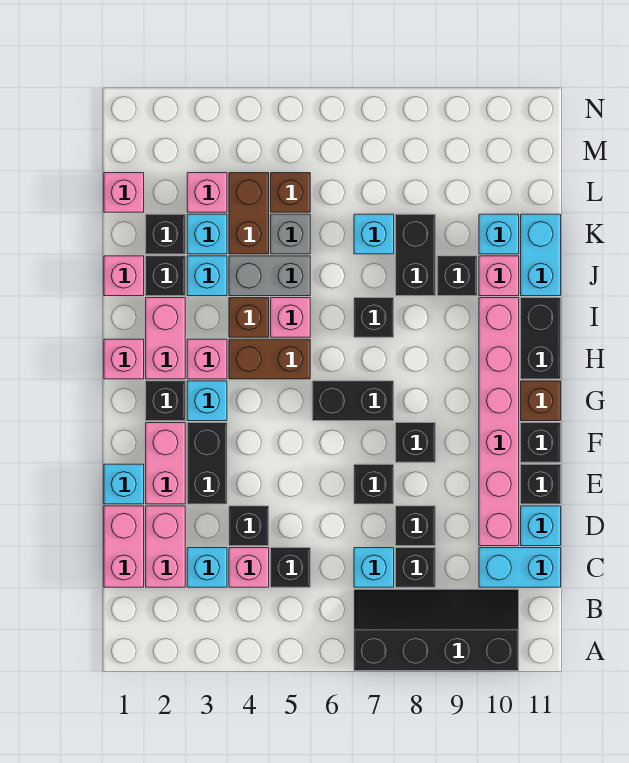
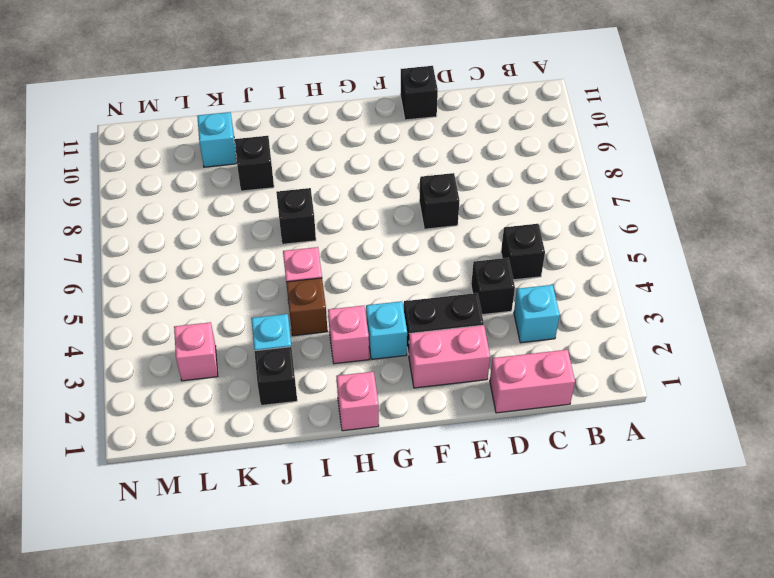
none -> black slope A7:B10 level 1 top A
none -> pink brick C2:D2 level 1
none -> pink brick C4 level 1
none -> cyan brick C7 level 1

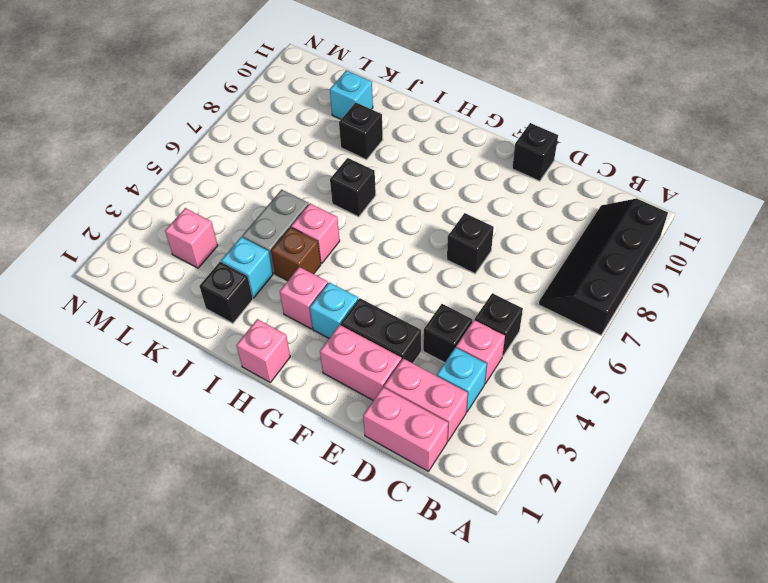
none -> cyan brick C7 level 1
none -> black brick C8 level 1
none -> cyan brick C10:C11 level 1
none -> black brick D8 level 1

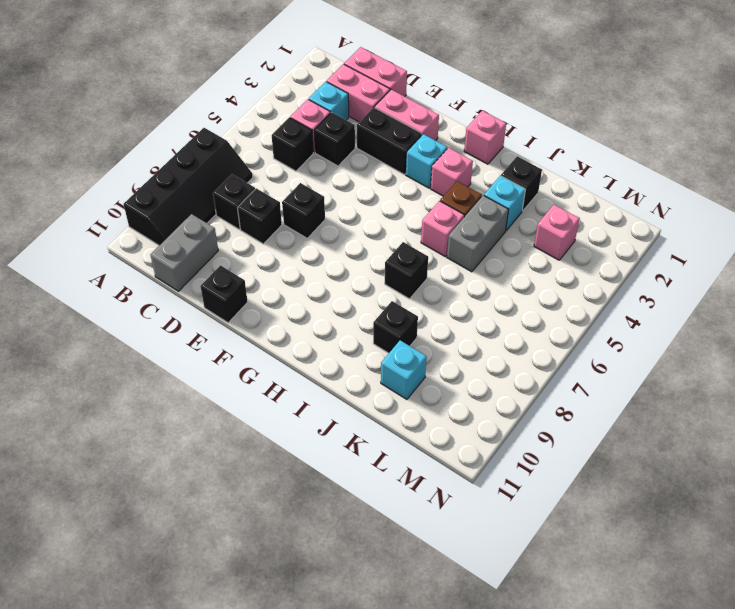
grey brick C10:C11 level 1 -> cyan brick C10:C11 level 1
none -> cyan brick C7 level 1
none -> pink brick D10:I10 level 1
none -> cyan brick D11 level 1
none -> cyan brick E1 level 1

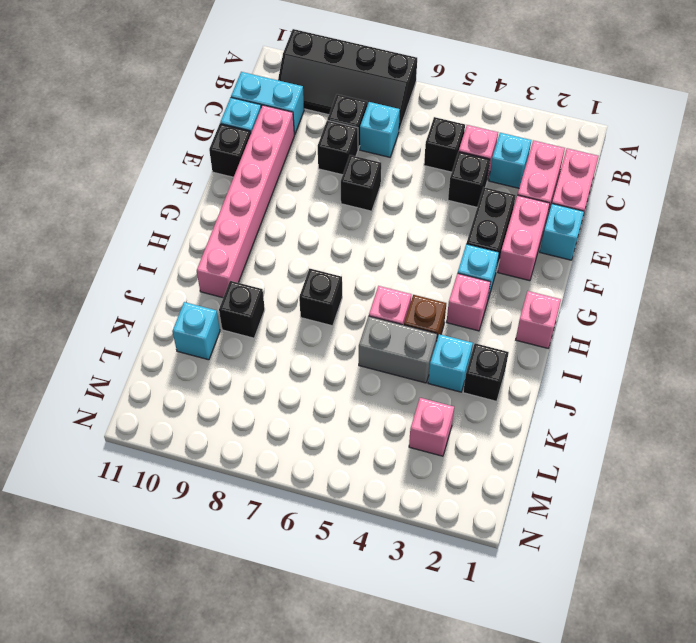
none -> black brick F8 level 1
none -> black brick F11 level 1
none -> black brick G2 level 1
none -> black brick G6:G7 level 1

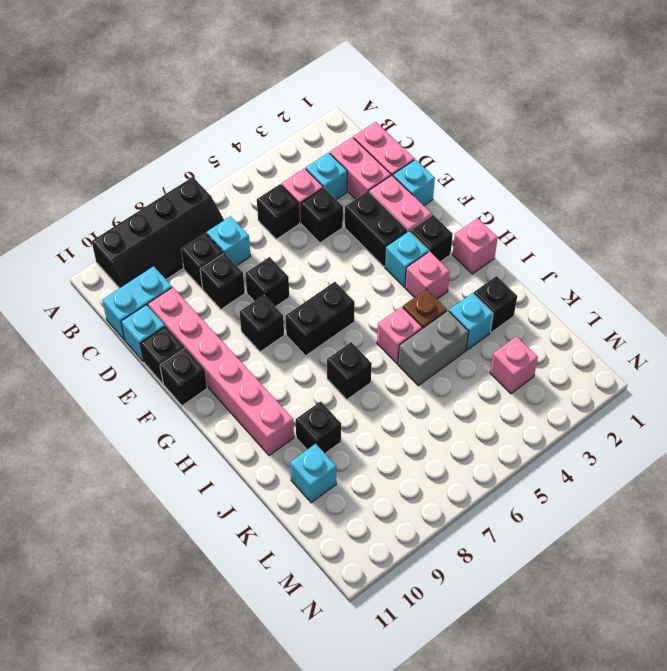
none -> brown brick G11 level 1
none -> pink brick H2:I2 level 1
none -> brown brick H4:H5 level 1
none -> black brick H11:I11 level 1

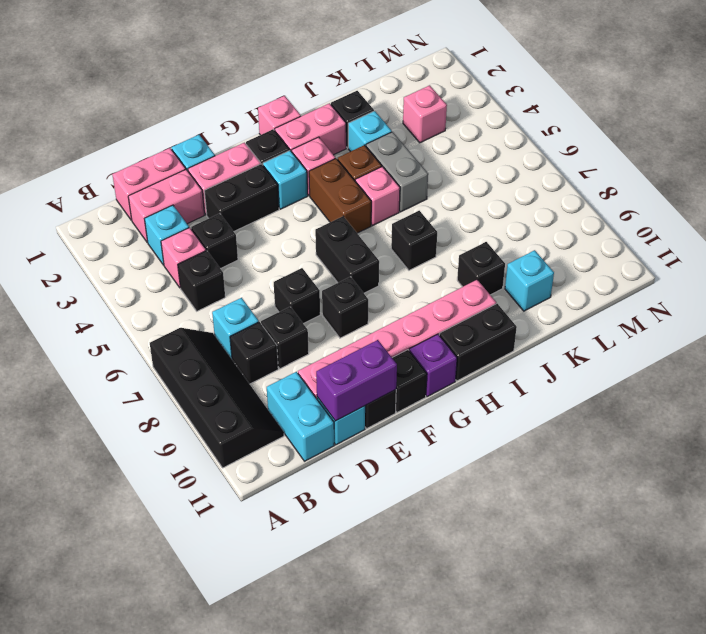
purple brick D11:E11 level 2 -> none
purple brick G11 level 1 -> brown brick G11 level 1
none -> pink brick J1 level 1
none -> black brick J8:K8 level 1
none -> pink brick J10 level 1
none -> cyan brick J11:K11 level 1

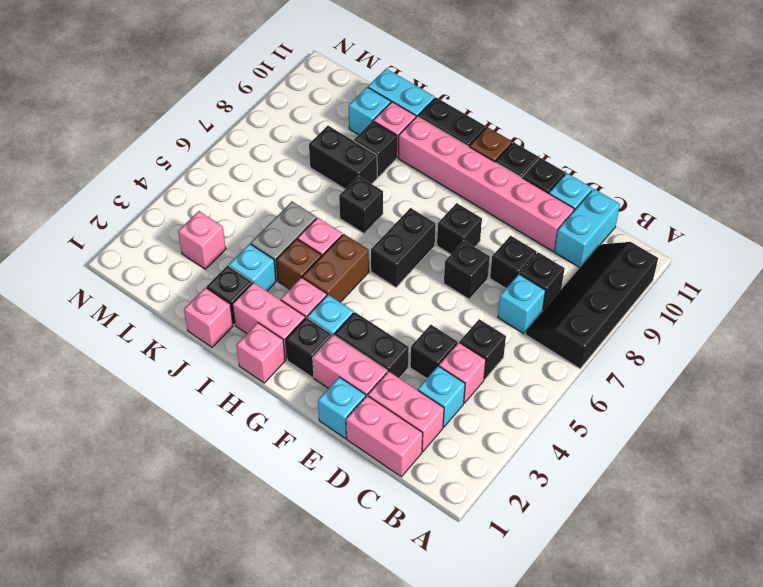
none -> black brick K2 level 1
none -> cyan brick K3 level 1
none -> brown brick K4:L4 level 1
none -> grey brick K5 level 1

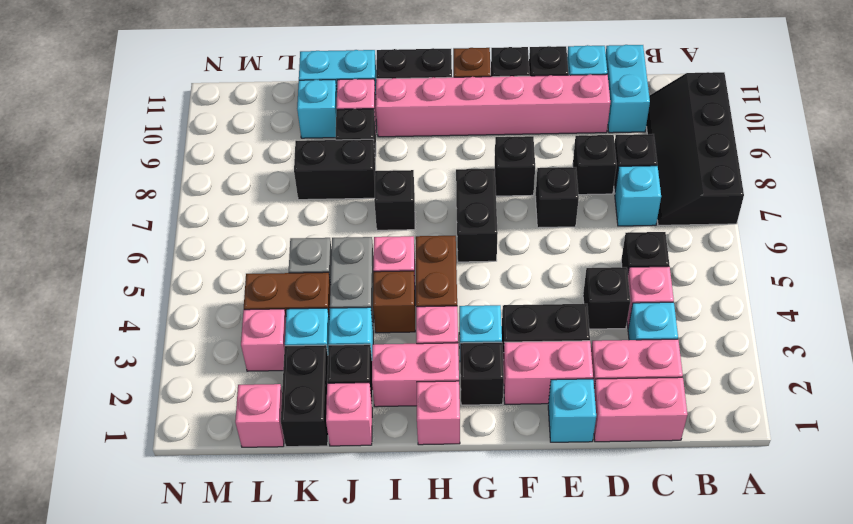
black brick K1:K2 level 1 -> black brick K2 level 1
none -> cyan brick K7 level 1
none -> brown brick L5 level 1

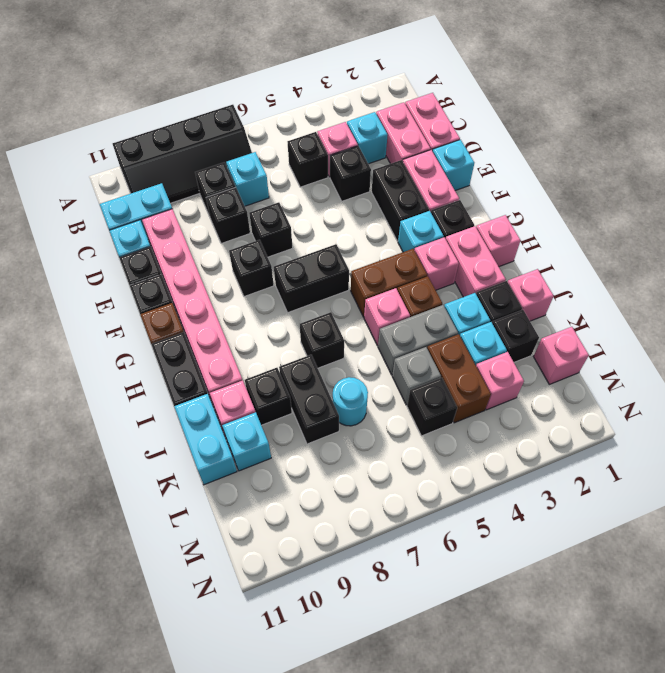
cyan round brick K7 level 1 -> cyan brick K7 level 1
black brick L5 level 1 -> brown brick L5 level 1

